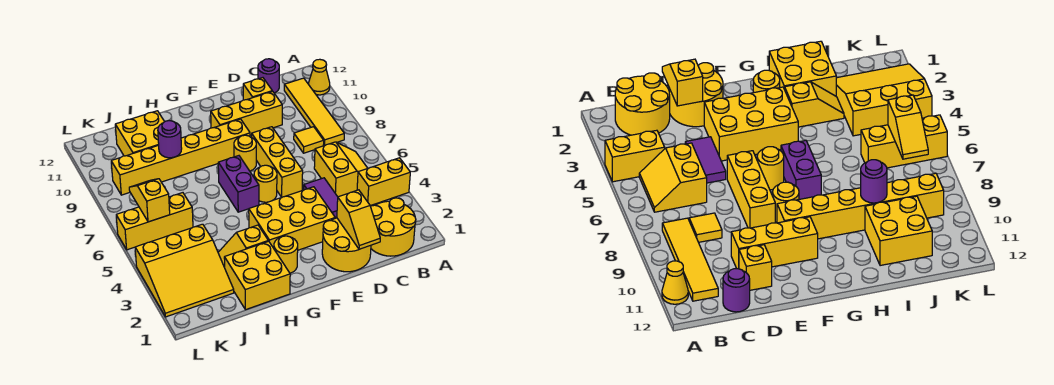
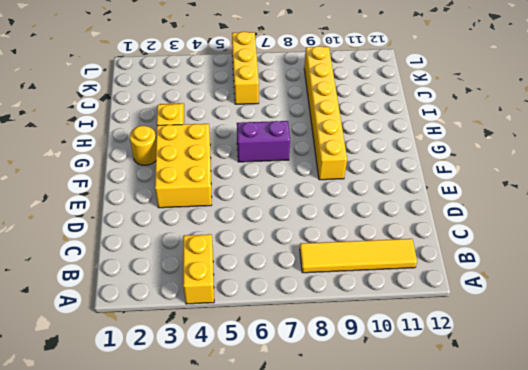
none -> yellow cone A11 level 1
none -> yellow round brick B1:C2 level 1
none -> yellow slope B5:C6 level 1 top C

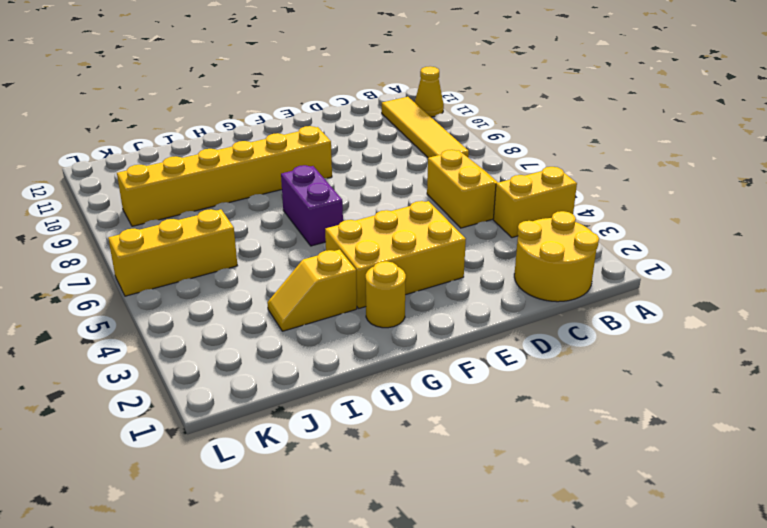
none -> yellow tile C8 level 1
none -> purple round brick C12 level 1
none -> yellow round brick D1:E2 level 1

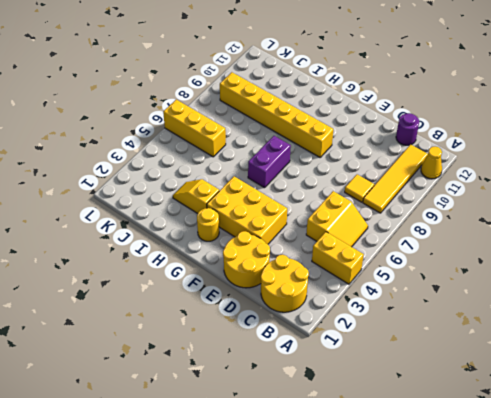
none -> purple tile D4:D5 level 1
none -> yellow brick D10:F10 level 1
none -> yellow brick D11 level 1

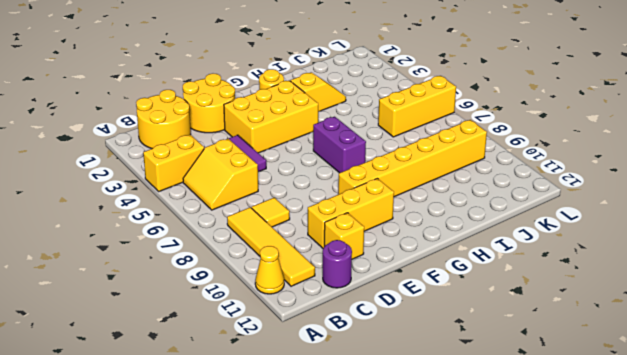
none -> yellow brick E6:E8 level 1
none -> yellow round brick F6 level 1
none -> yellow round brick F8 level 1

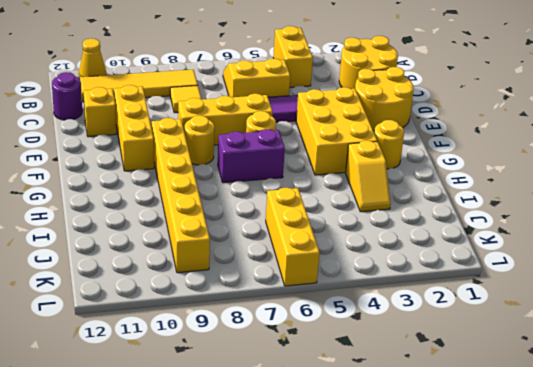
none -> yellow brick H1:I2 level 1
none -> yellow brick I10:J11 level 1
none -> yellow slope J2:L4 level 1 top 4

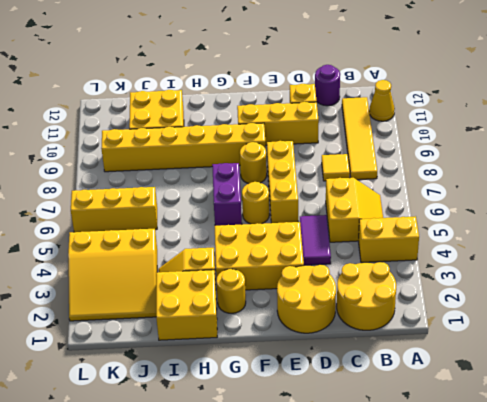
none -> yellow slope D1:D2 level 2 top 2
none -> purple round brick I9 level 2
none -> yellow slope K6:K7 level 2 top 6

